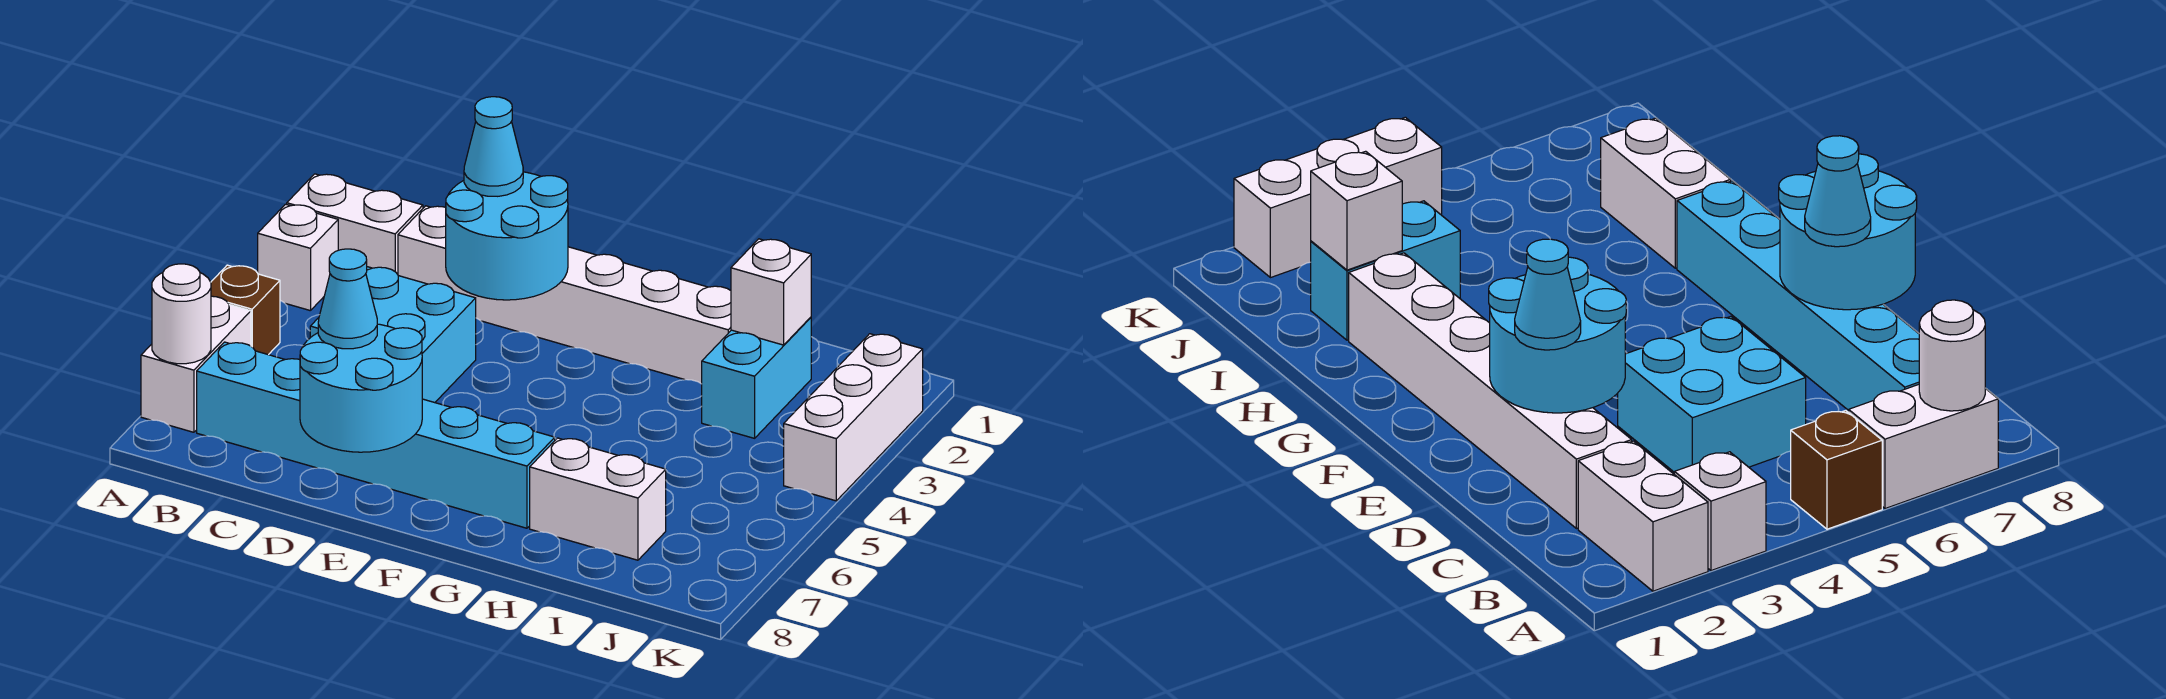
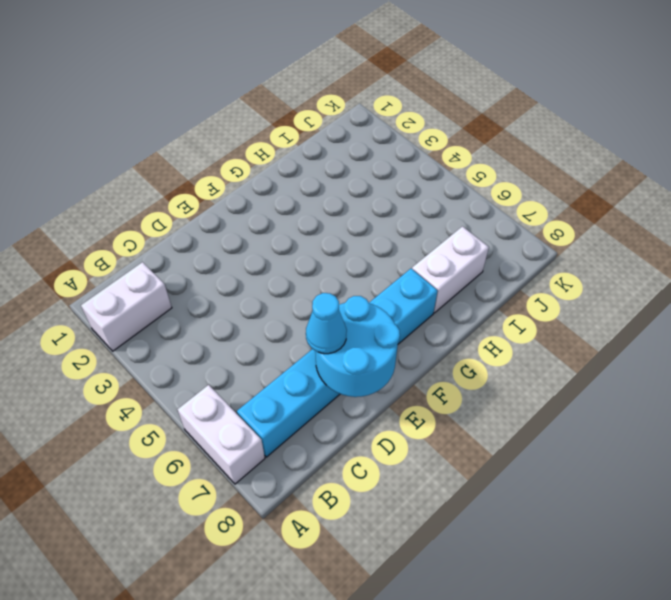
none -> white brick A3 level 1
none -> brown brick A5 level 1
none -> white brick C2:H2 level 1

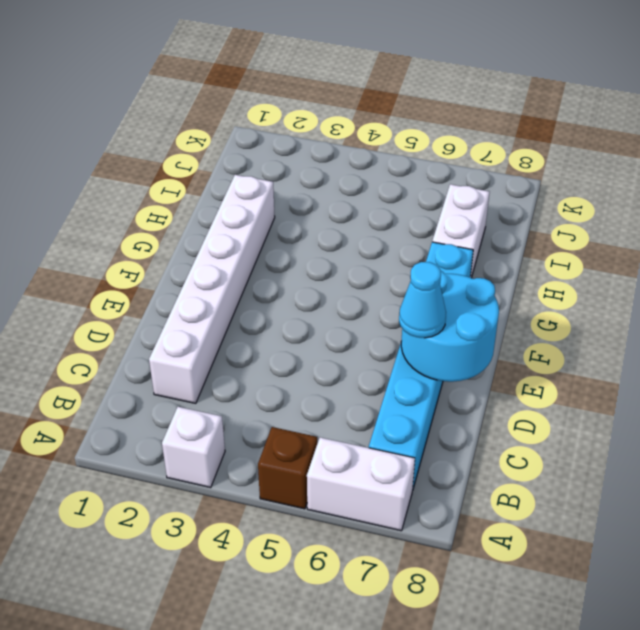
none -> white brick A2:B2 level 1
none -> cyan brick C4:D5 level 1
none -> cyan brick I2:I3 level 1

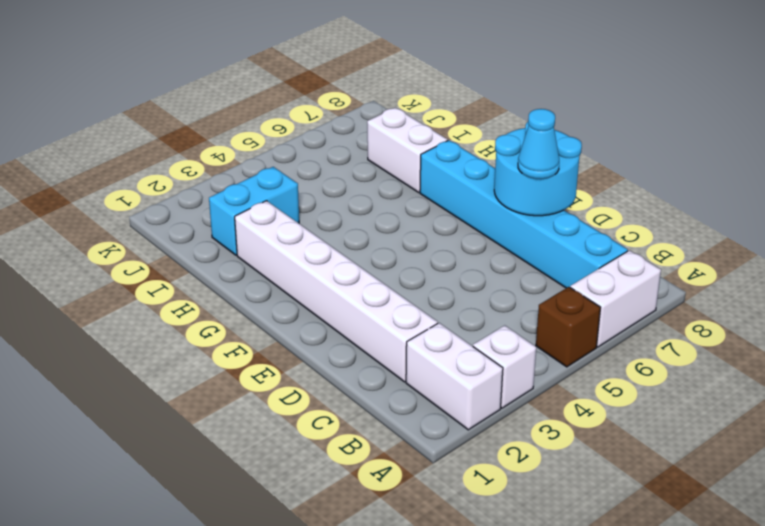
none -> cyan brick C4:D5 level 1
none -> white brick K2:K4 level 1
none -> white round brick A7 level 2

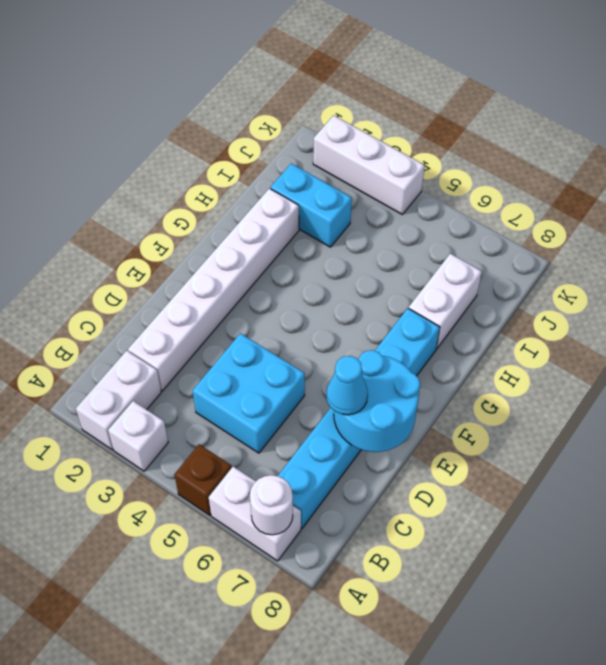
none -> cyan round brick D2:E3 level 2
none -> white brick I2 level 2
none -> cyan cone D2 level 3

